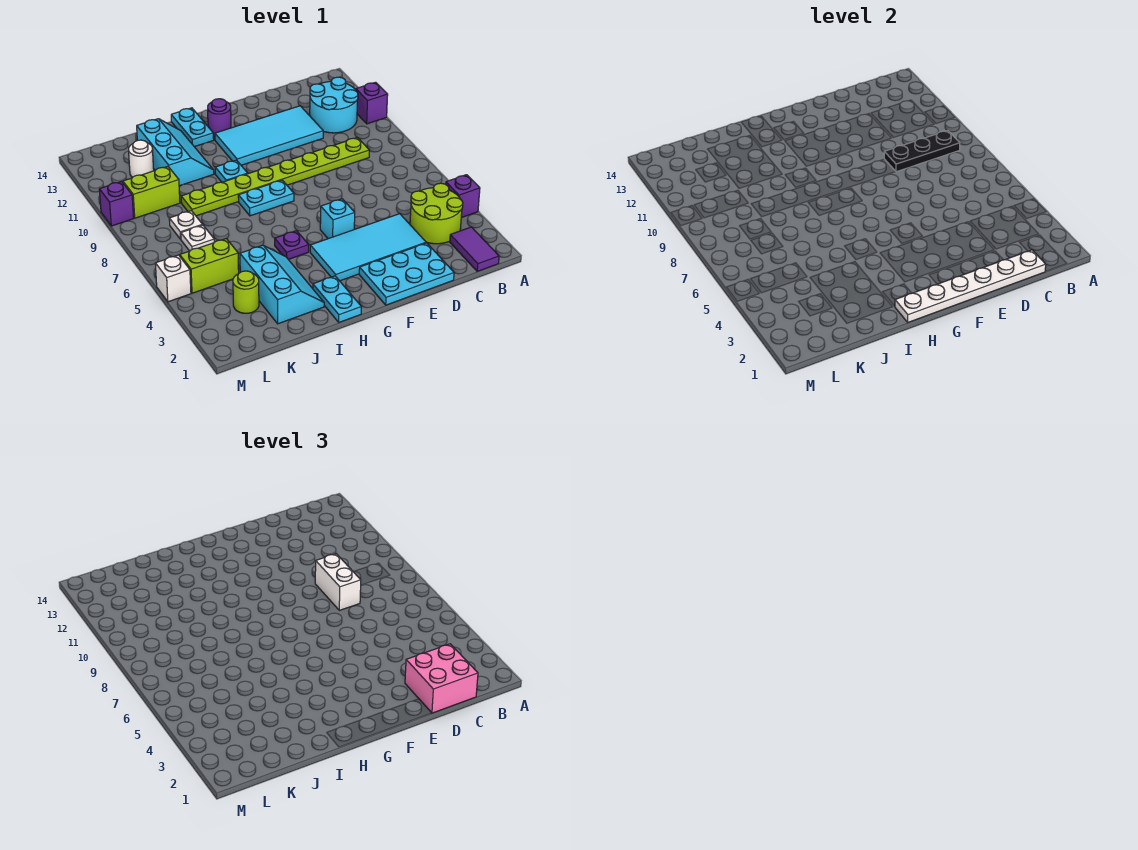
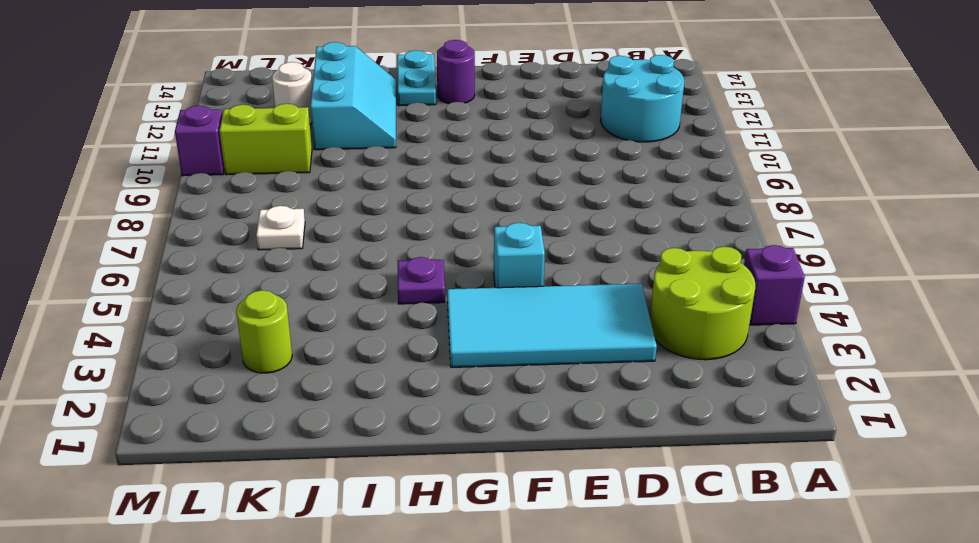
none -> purple brick A11 level 1
none -> purple tile B1:B2 level 1
none -> lime plate C9:J9 level 1
none -> cyan plate D1:F2 level 1

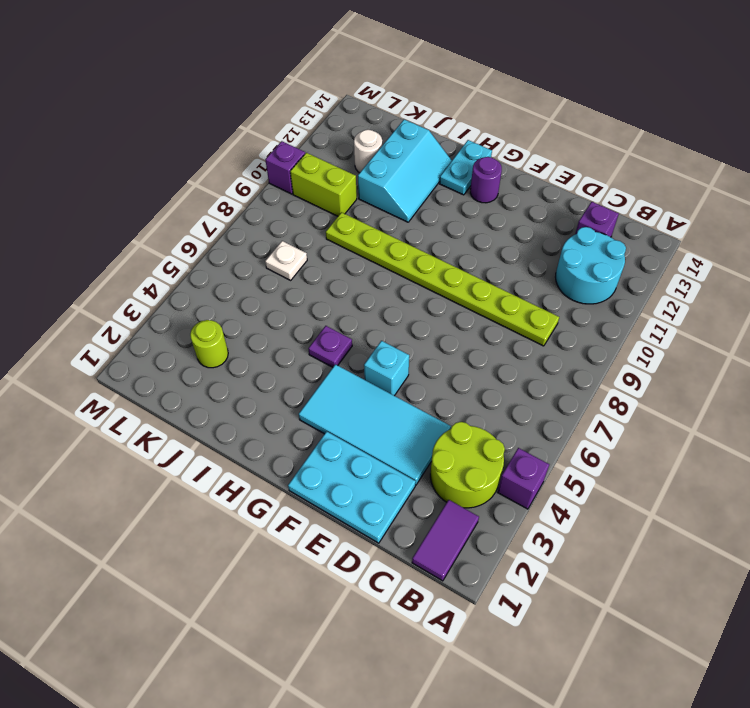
purple brick C13 level 1 -> purple brick A11 level 1
none -> cyan tile D11:G12 level 1
none -> cyan plate G8:H8 level 1
none -> cyan plate H1:H2 level 1
none -> cyan plate H10 level 1

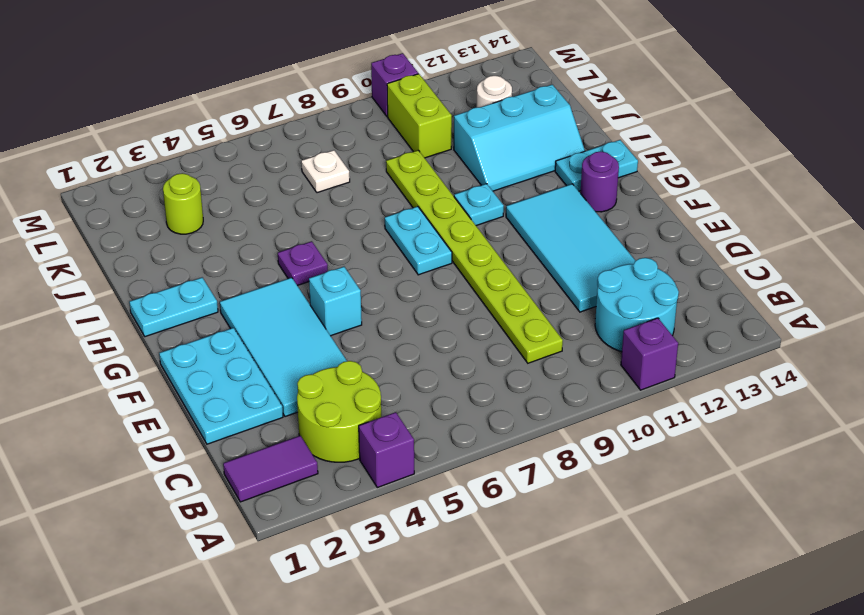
none -> cyan slope I2:J4 level 1 top J
none -> lime brick K5:L5 level 1
none -> white plate K8 level 1
none -> white brick M5 level 1

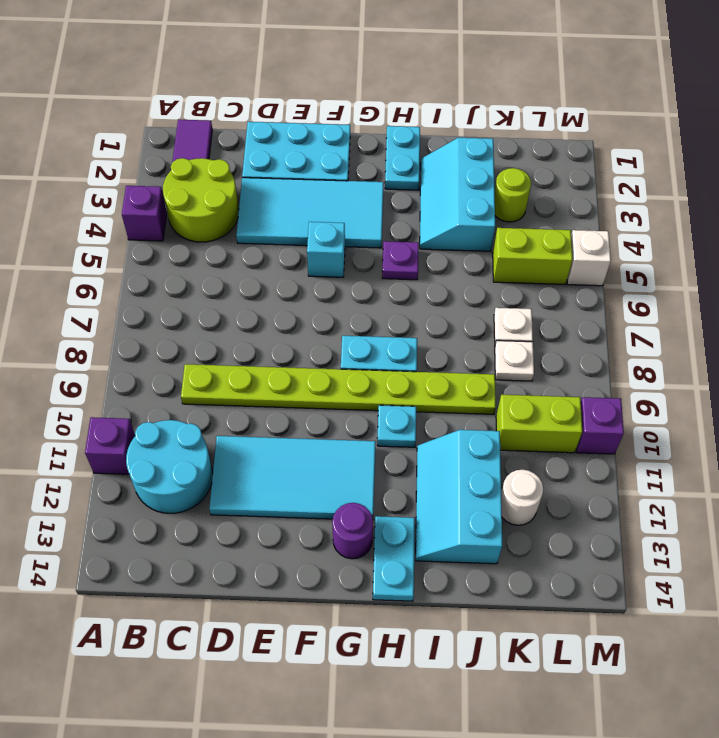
none -> black plate B9:D9 level 2
none -> white plate C1:H1 level 2
none -> pink brick C1:D2 level 3
none -> white brick D8:D9 level 3

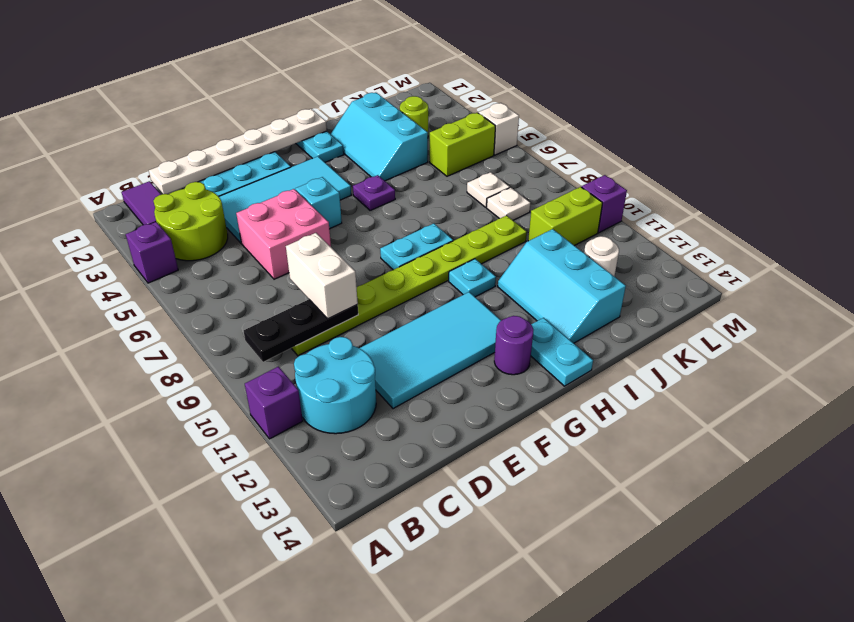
pink brick D5:E6 level 1 -> pink brick C1:D2 level 3

